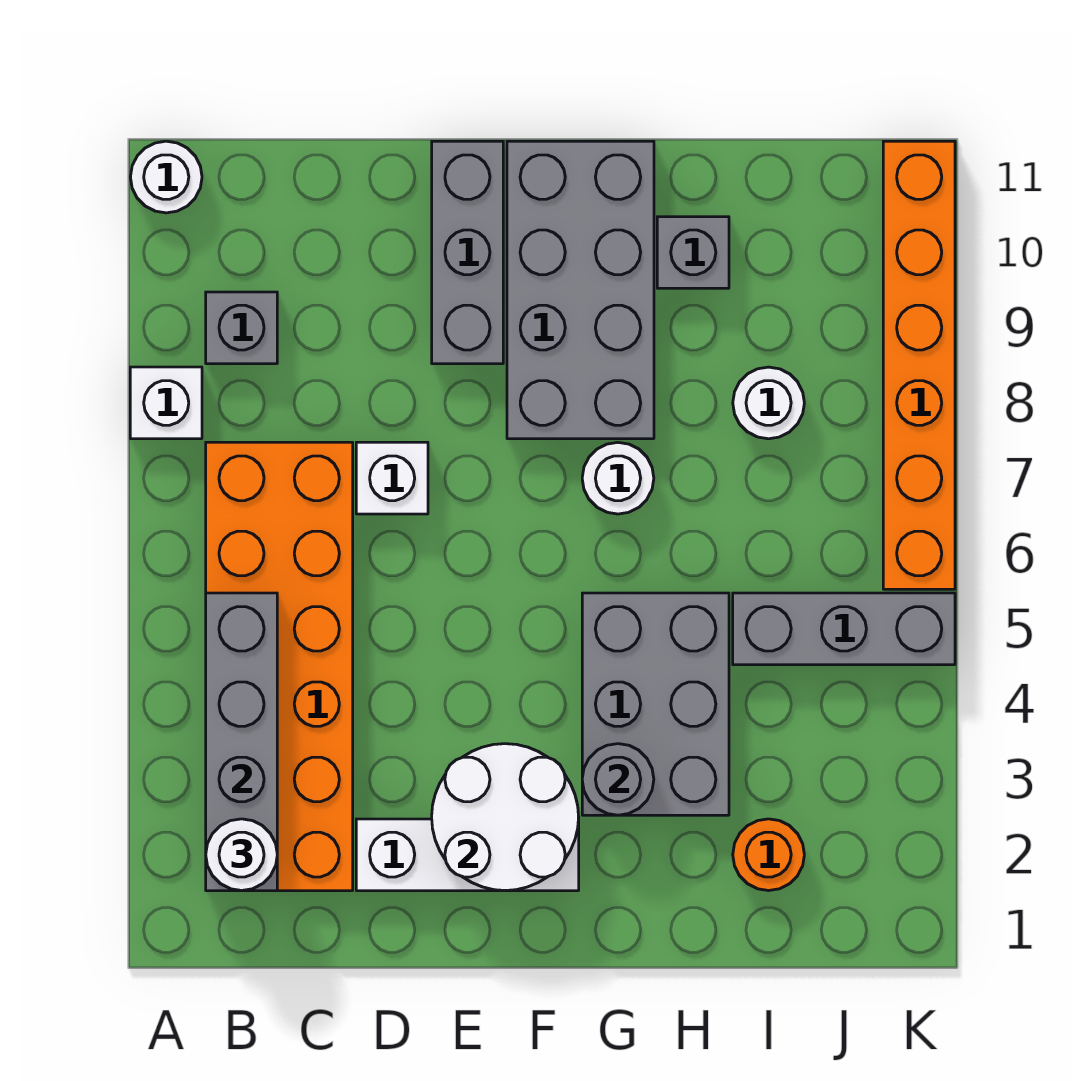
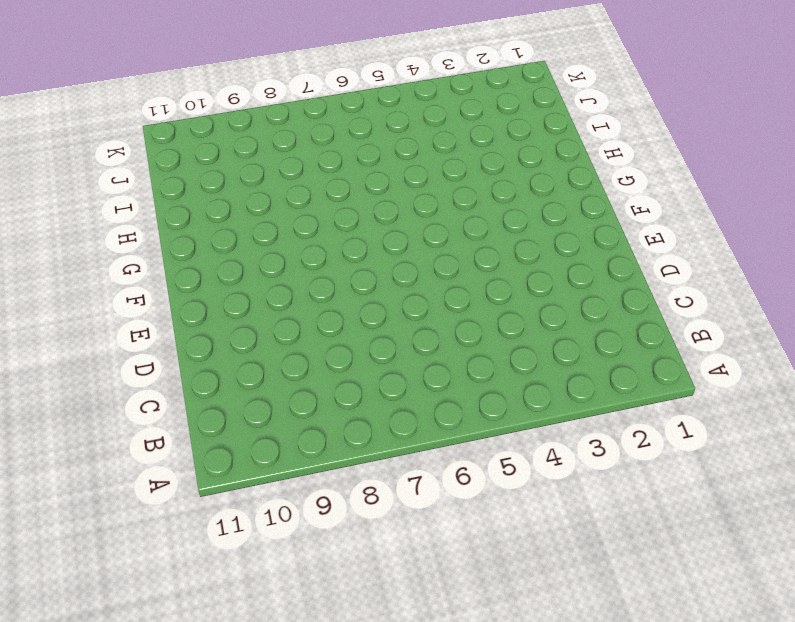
none -> white brick A8 level 1
none -> white round brick A11 level 1
none -> orange brick B2:C7 level 1

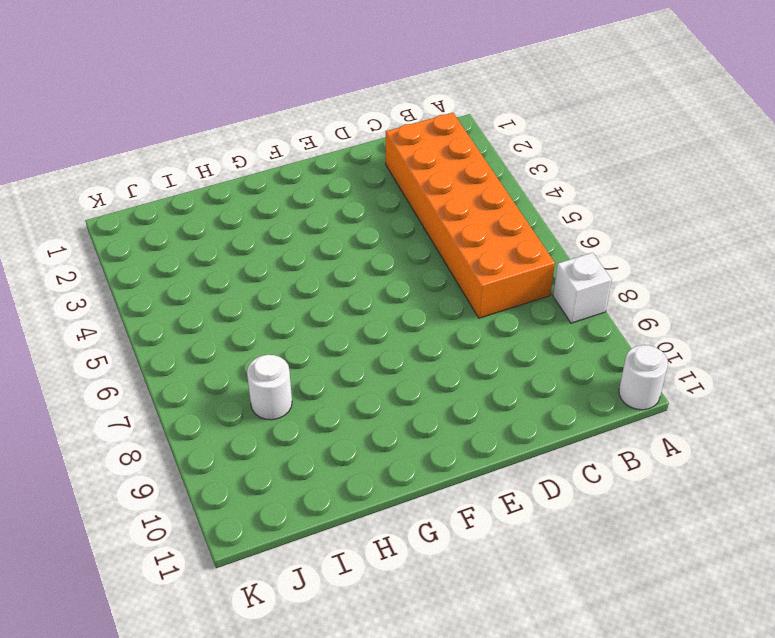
none -> grey brick B9 level 1
none -> white brick D2:F2 level 1
none -> white brick D7 level 1

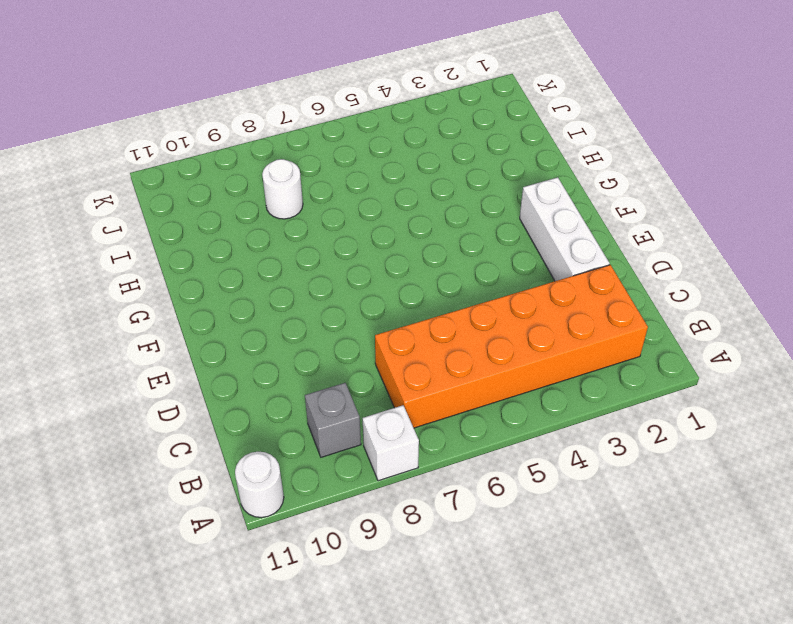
none -> white brick D7 level 1
none -> grey brick E9:E11 level 1
none -> grey brick F8:G11 level 1

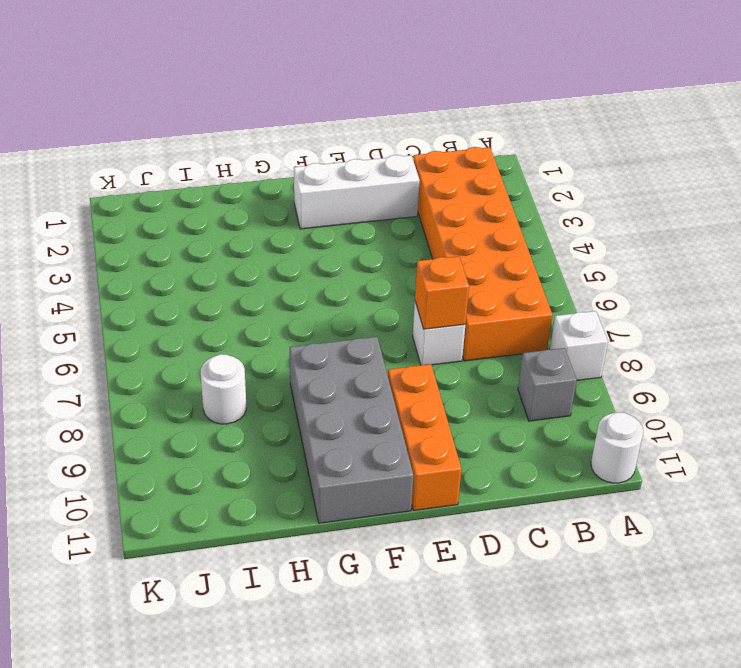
orange brick D7 level 2 -> none
orange brick E9:E11 level 1 -> grey brick E9:E11 level 1
none -> grey brick G3:H5 level 1
none -> white round brick G7 level 1
none -> grey brick H10 level 1

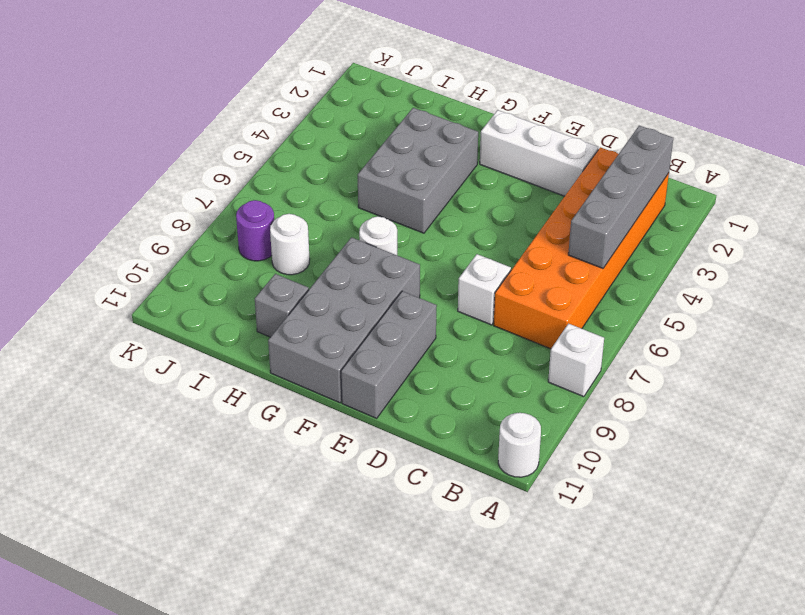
purple round brick J8 level 1 -> none
none -> grey brick B9 level 1
none -> orange round brick I2 level 1
none -> grey brick I5:K5 level 1

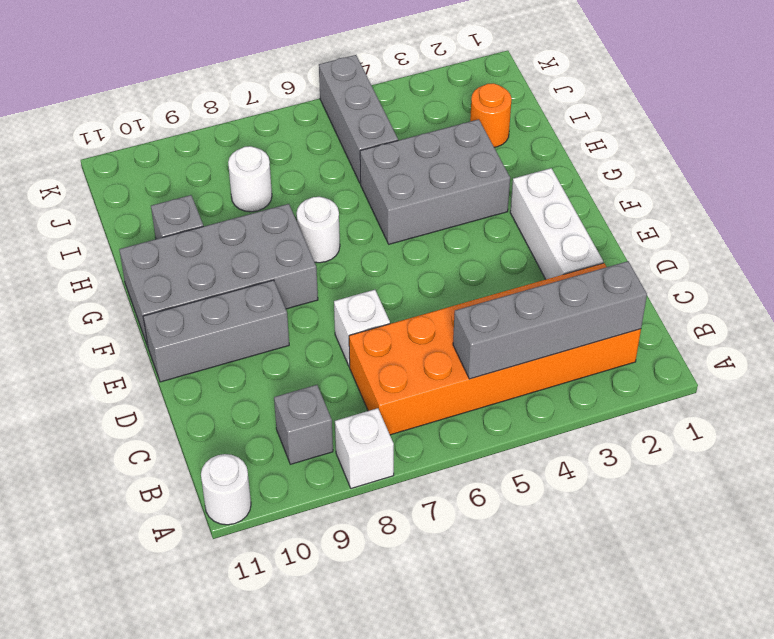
none -> orange brick K6:K11 level 1
none -> white round brick E2:F3 level 2
none -> grey round brick G3 level 2

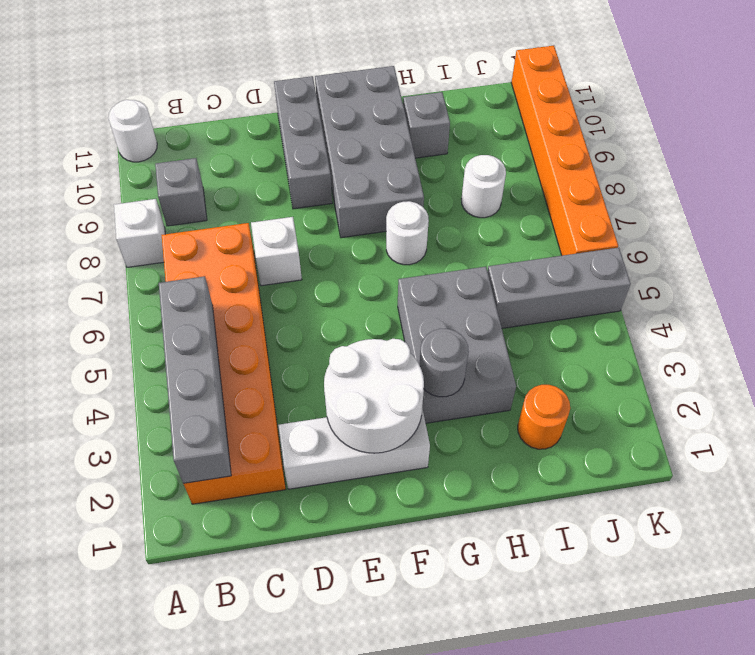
none -> white round brick B2 level 3

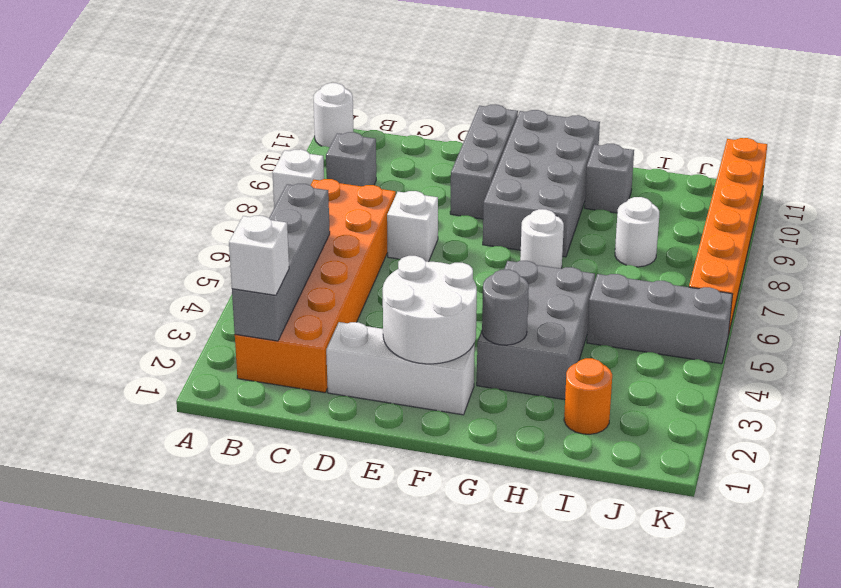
white brick B2 level 3 -> white round brick B2 level 3

